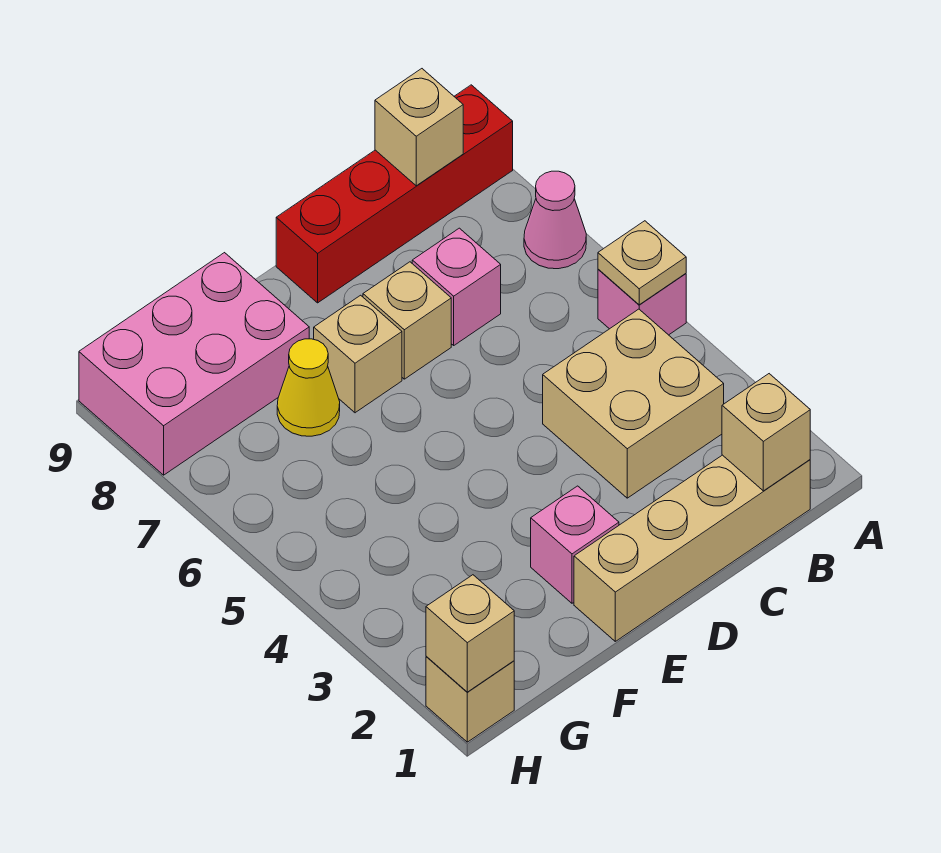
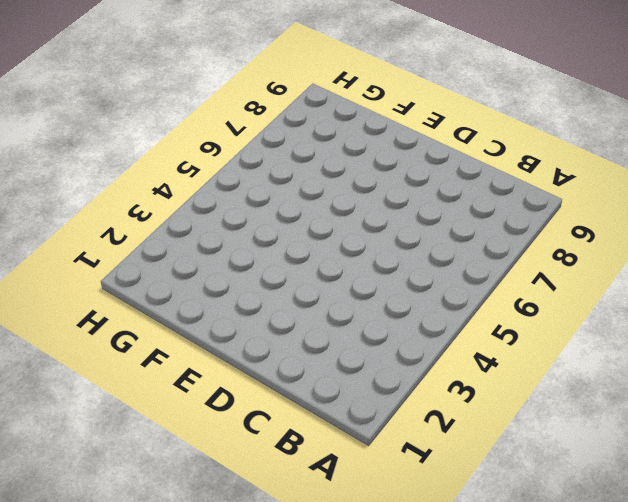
none -> pink brick A5 level 1
none -> pink cone A7 level 1
none -> red brick A9:D9 level 1

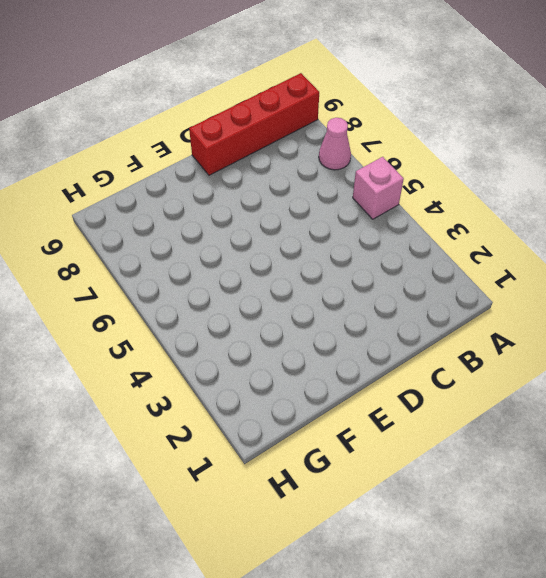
none -> tan brick B1:E1 level 1
none -> tan brick B3:C4 level 1
none -> pink brick C7 level 1

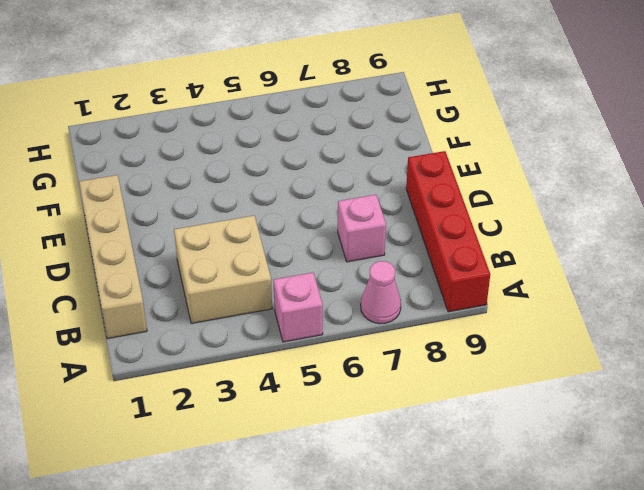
none -> tan brick D7 level 1
none -> pink brick E2 level 1
none -> tan brick E7 level 1

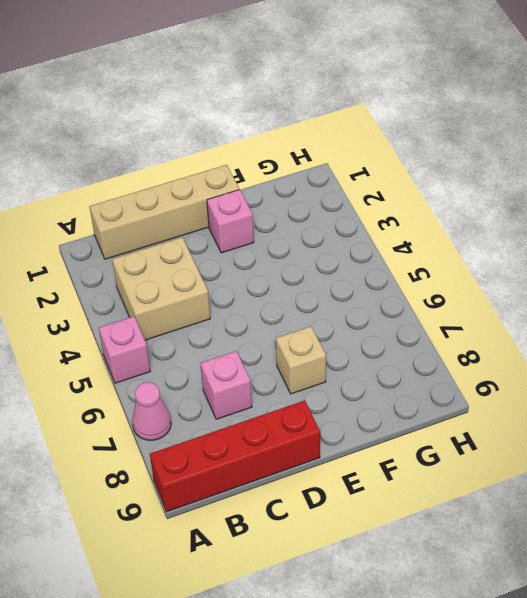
none -> tan brick D7 level 1
none -> yellow cone F7 level 1
none -> pink brick F8:H9 level 1

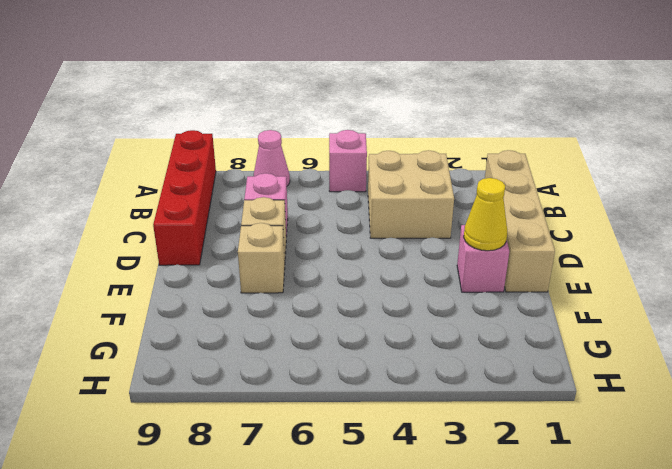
yellow cone E2 level 2 -> yellow cone F7 level 1
none -> pink brick F8:H9 level 1
none -> tan brick H1 level 1
none -> tan plate A5 level 2

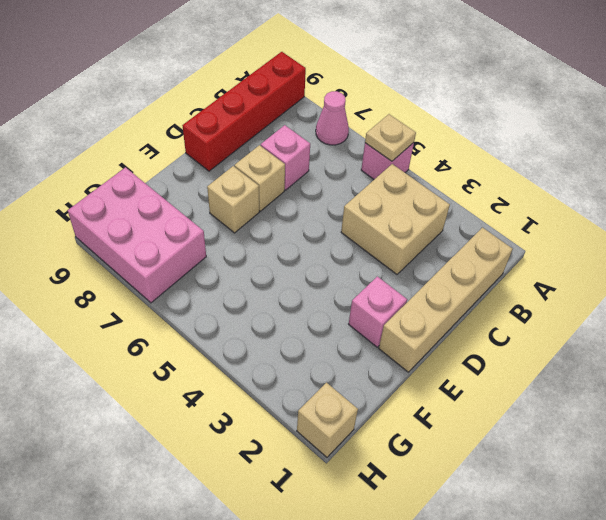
pink brick G7:H9 level 1 -> pink brick F8:H9 level 1
none -> yellow cone F7 level 1
none -> tan brick B1 level 2
none -> tan brick B9 level 2

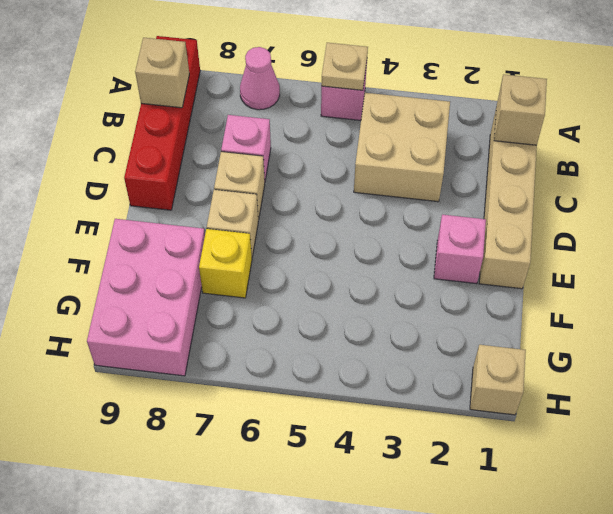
yellow brick F7 level 1 -> yellow cone F7 level 1
none -> tan brick H1 level 2

